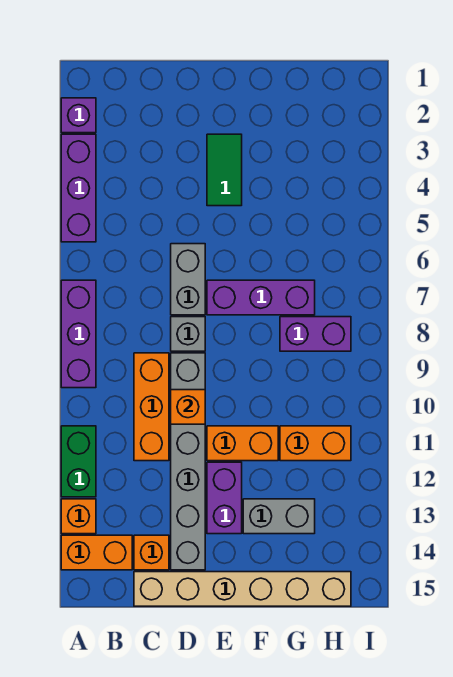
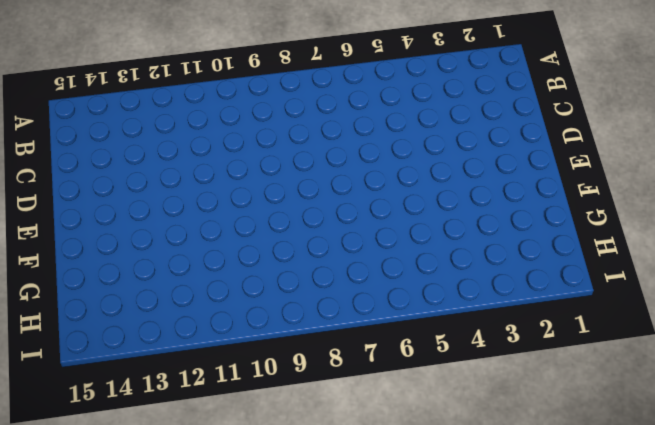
none -> purple brick A2 level 1
none -> purple brick A3:A5 level 1
none -> purple brick A7:A9 level 1

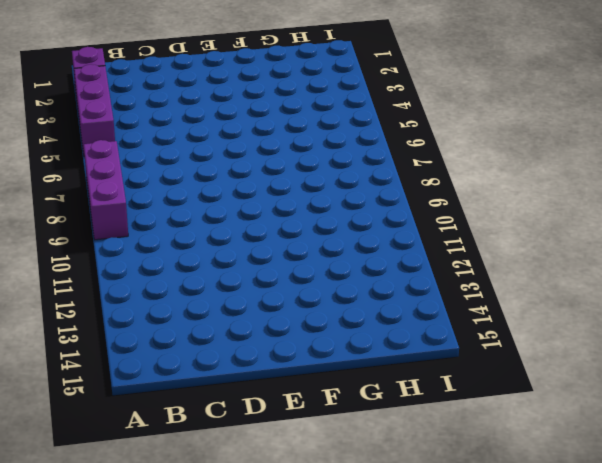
none -> green brick A11:A12 level 1
none -> orange brick A13 level 1
none -> orange brick A14:B14 level 1

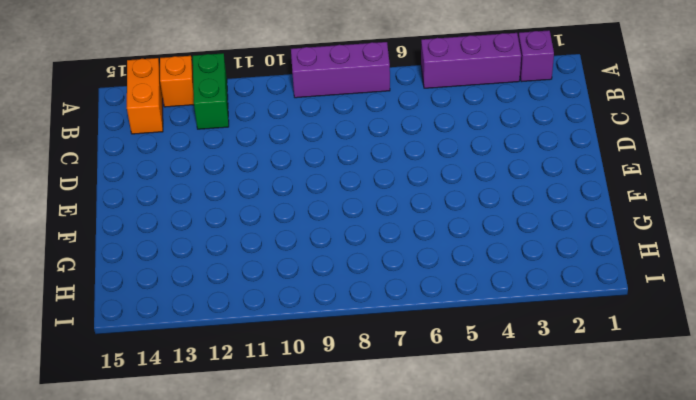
green brick A12:B12 level 1 -> green brick A11:A12 level 1
none -> orange brick C9:C11 level 1
none -> orange brick C14 level 1
none -> tan brick C15:H15 level 1

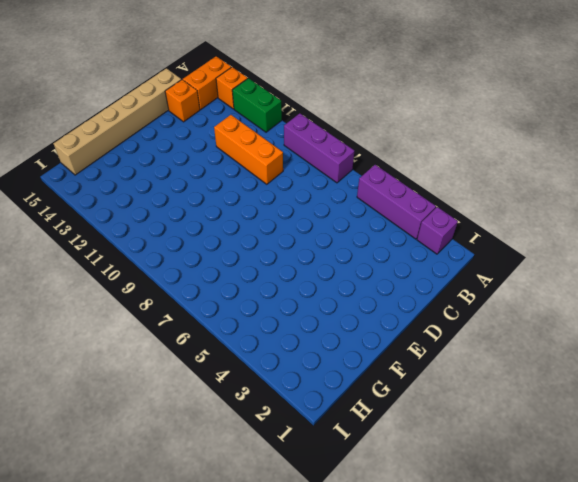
none -> grey brick D6:D7 level 1
none -> grey brick D8 level 1
none -> grey brick D9:D14 level 1

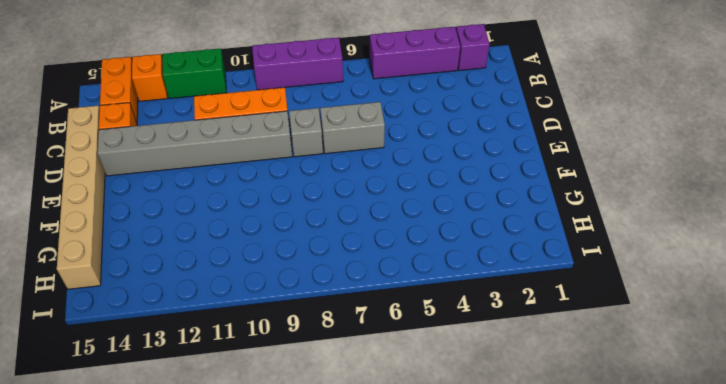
none -> green tile E3:E4 level 1
none -> purple brick E7:G7 level 1
none -> orange brick E11:F11 level 1

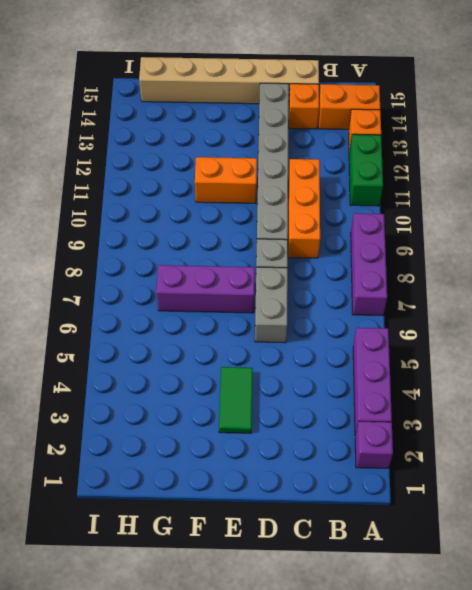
none -> purple brick E12:E13 level 1
none -> grey brick F13:G13 level 1
none -> purple brick G8:H8 level 1

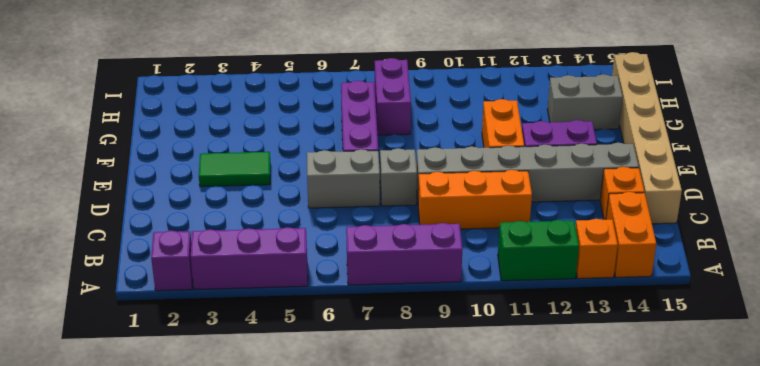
grey brick G13:G14 level 1 -> grey brick F13:G13 level 1
none -> orange brick G11:H11 level 1
none -> orange brick D10 level 2

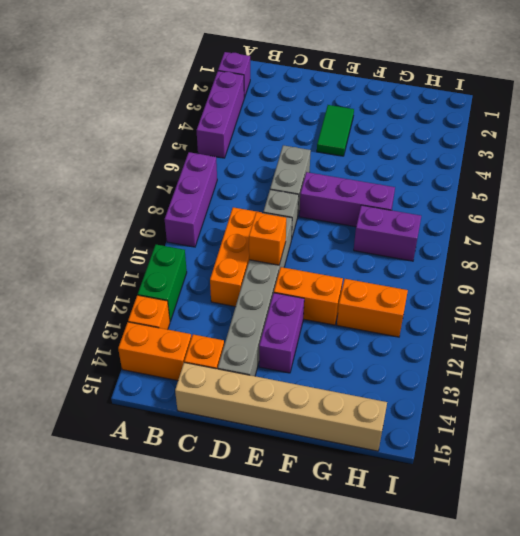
none -> grey brick F13:G13 level 1

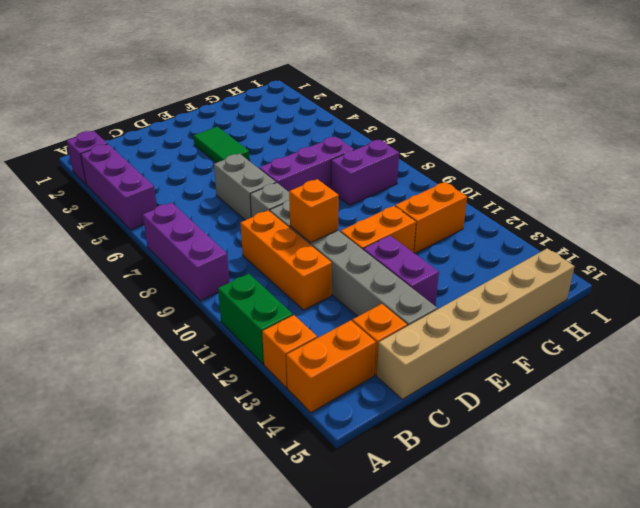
none -> grey brick F13:G13 level 1

